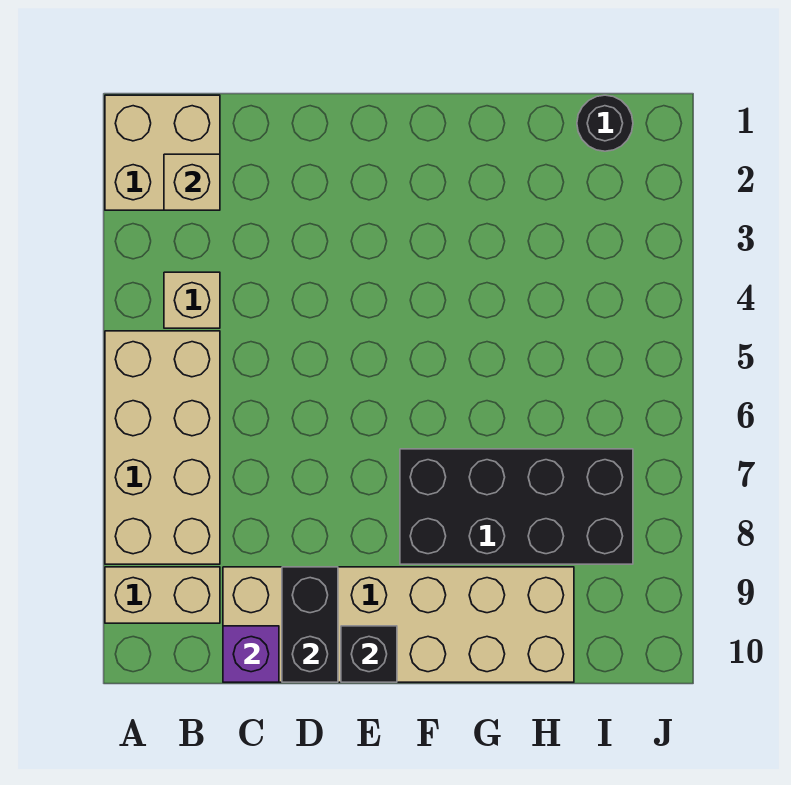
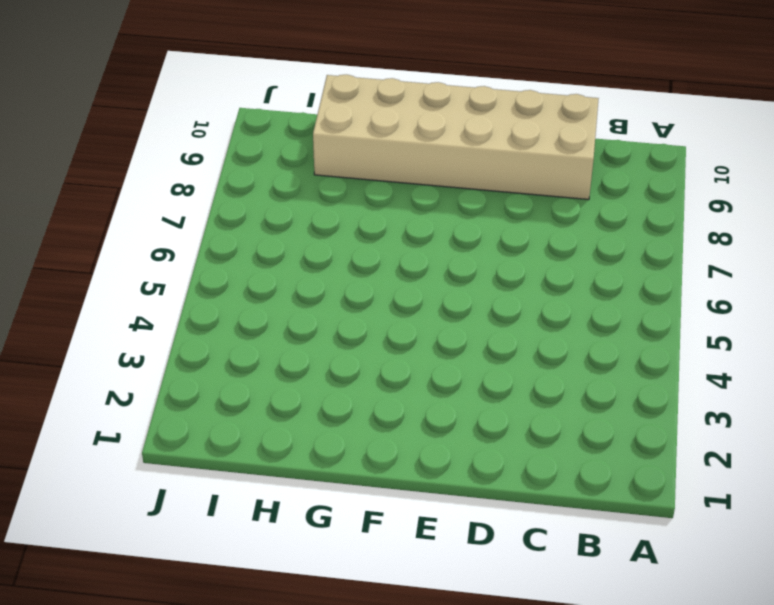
none -> tan brick A1:B2 level 1
none -> tan brick A5:B8 level 1

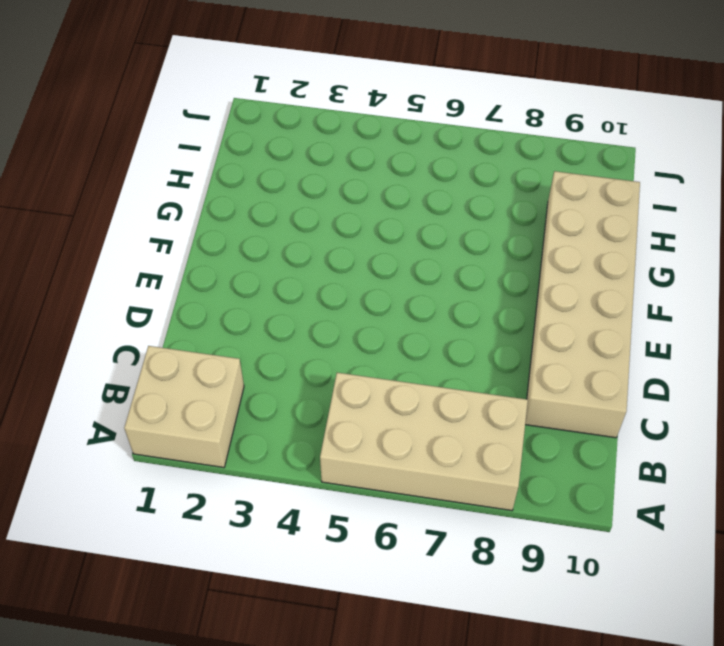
none -> tan brick A9:B9 level 1
none -> tan brick B4 level 1

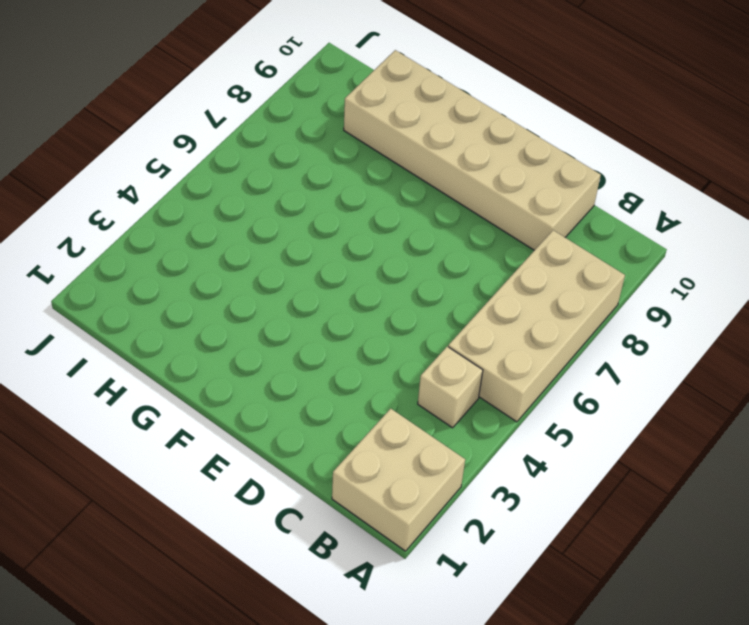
none -> tan brick A9:B9 level 1
none -> black brick F7:I8 level 1

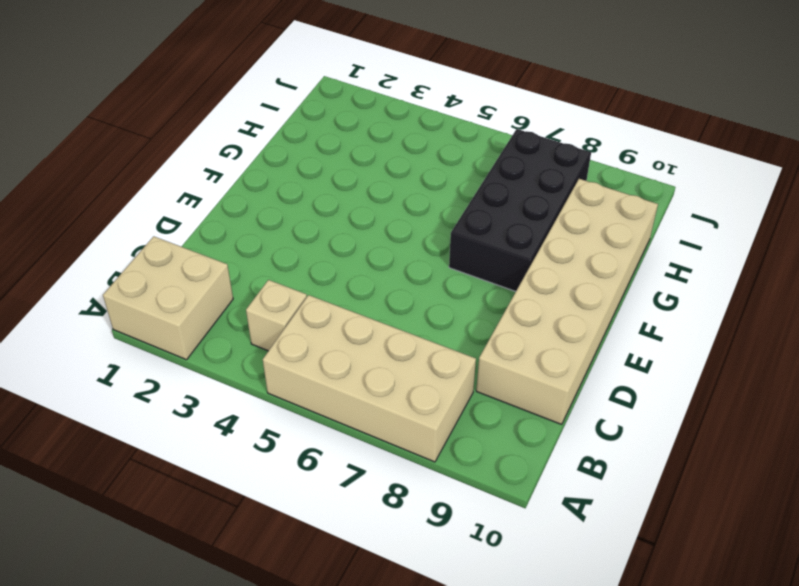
none -> tan brick A9:B9 level 1
none -> black round brick I1 level 1

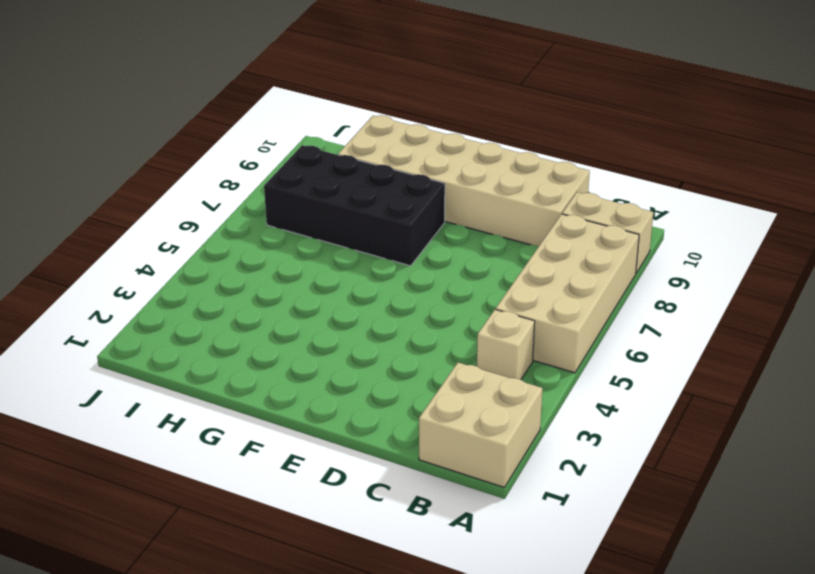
none -> black round brick I1 level 1
none -> tan brick B2 level 2

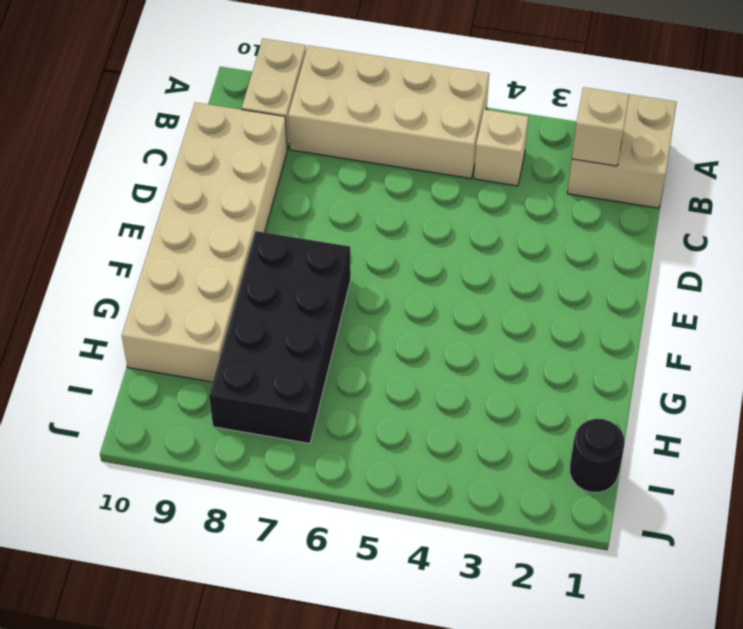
none -> purple brick C10 level 2
none -> black brick D9:D10 level 2

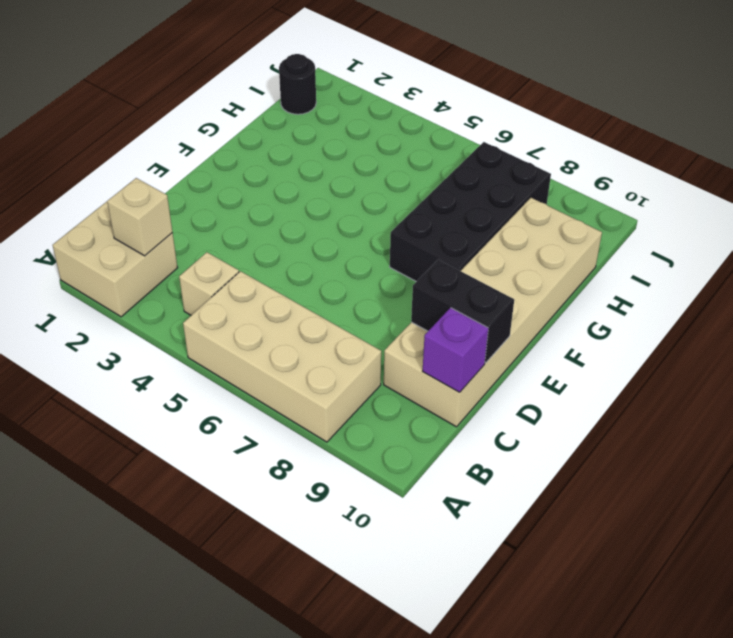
none -> tan brick A9:B9 level 1
none -> black brick E10 level 2

